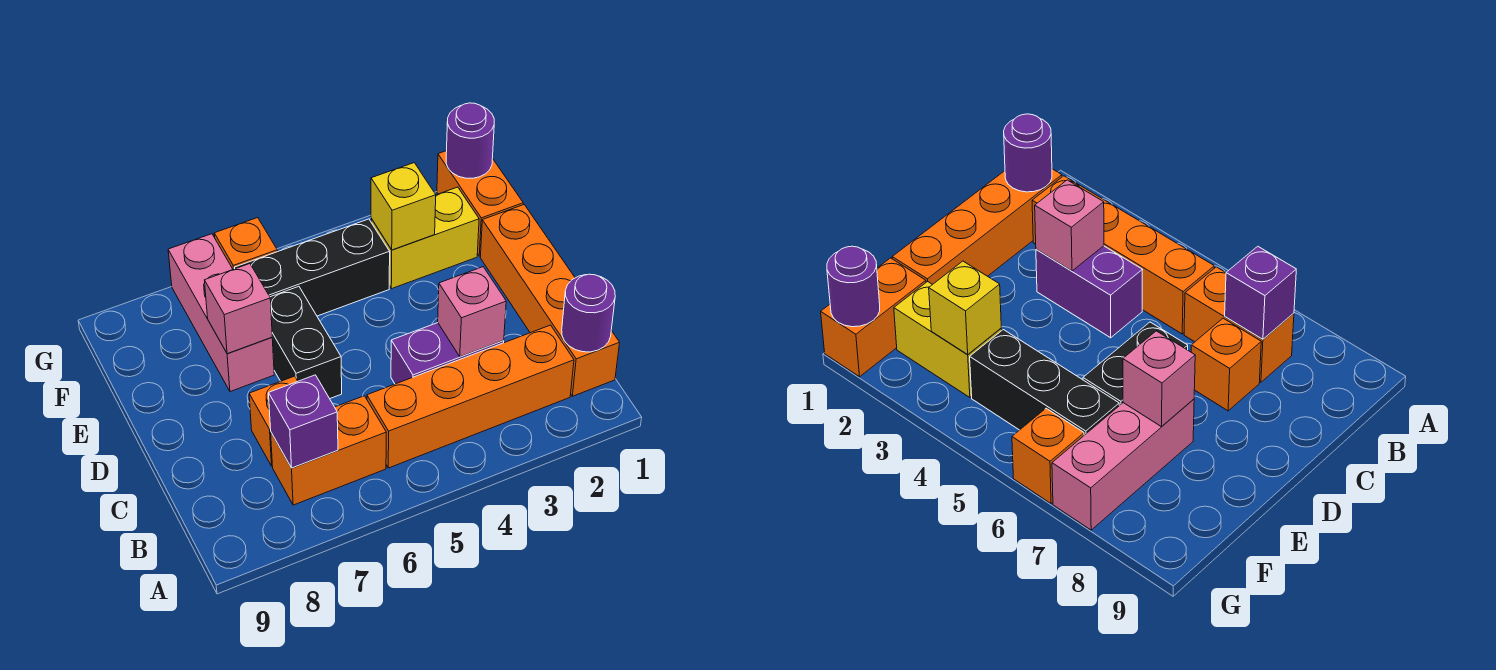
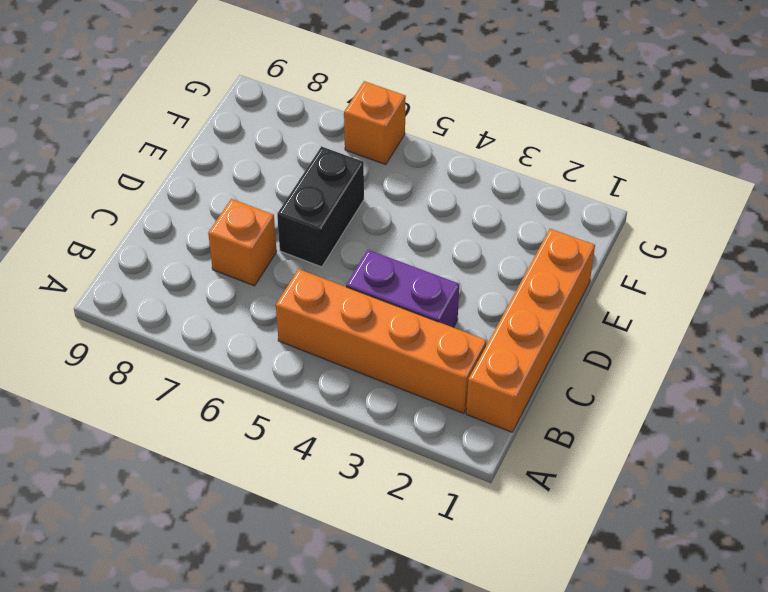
none -> orange brick B6:B7 level 1
none -> pink brick E7:G7 level 1
none -> orange brick F1:G1 level 1

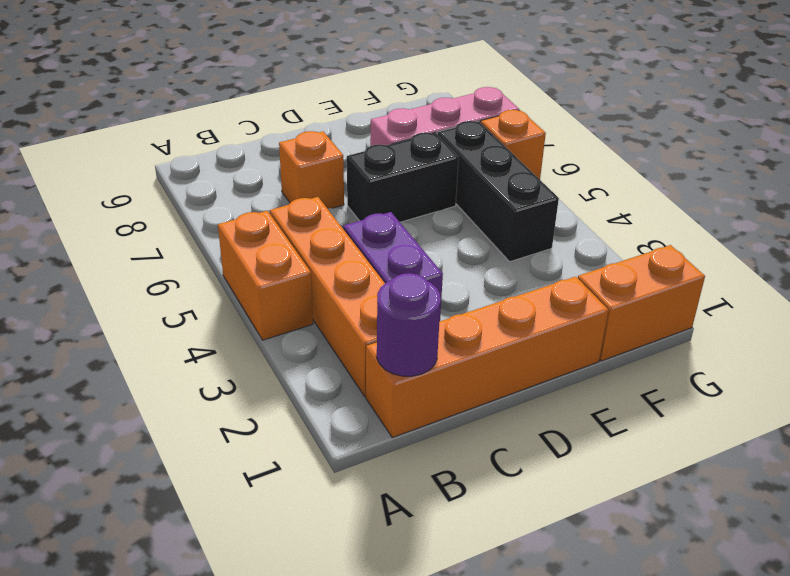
orange brick A4:A5 level 1 -> orange brick B6:B7 level 1
none -> yellow brick F2:F3 level 1
none -> purple brick B7 level 2
none -> pink brick C3 level 2

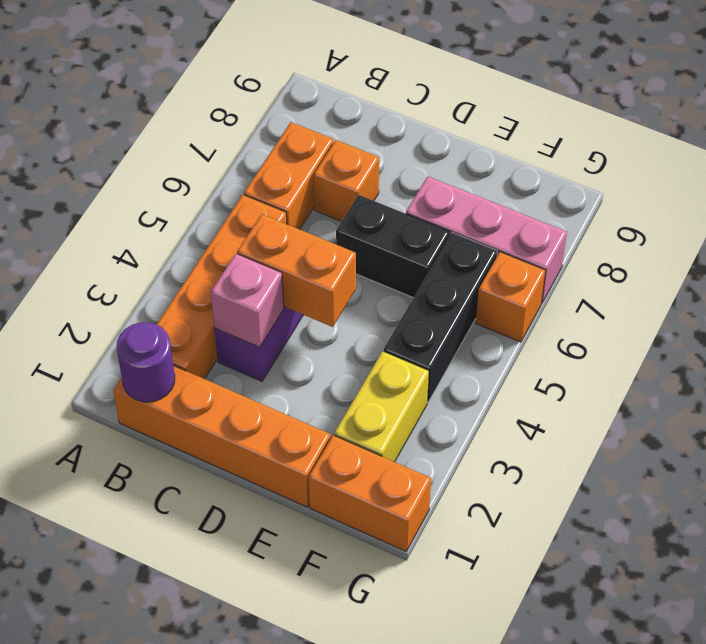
orange brick C4:D4 level 2 -> none
none -> purple brick B7 level 2
none -> pink brick E7 level 2
none -> yellow brick F3 level 2

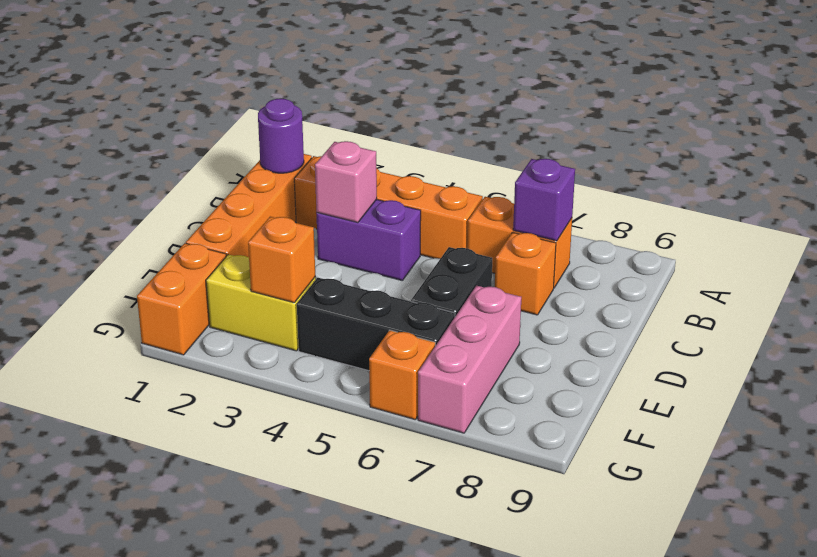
orange brick F3 level 2 -> yellow brick F3 level 2
none -> pink brick E7 level 2
none -> purple round brick G1 level 2

